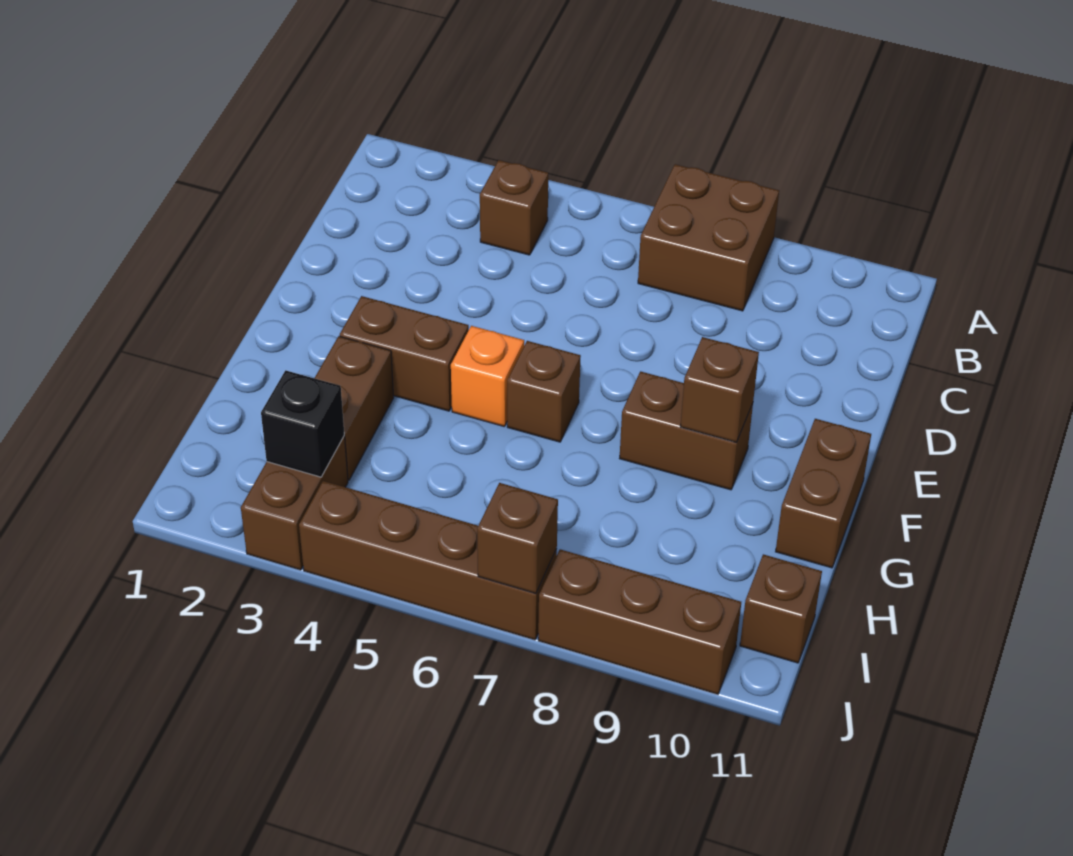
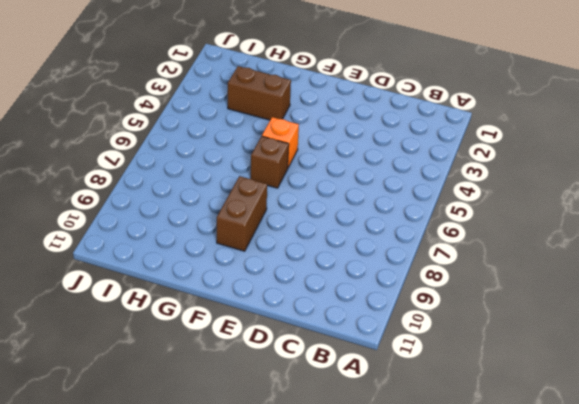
none -> brown brick A7:B8 level 1
none -> brown brick B4 level 1
none -> brown brick F3:F4 level 1

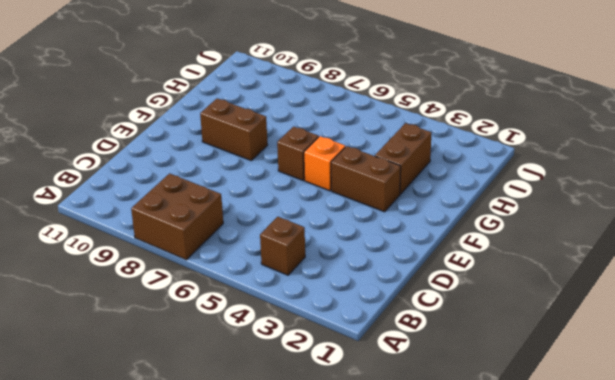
none -> brown brick F11:G11 level 1
none -> brown brick I3:J3 level 1
none -> brown brick I11 level 1

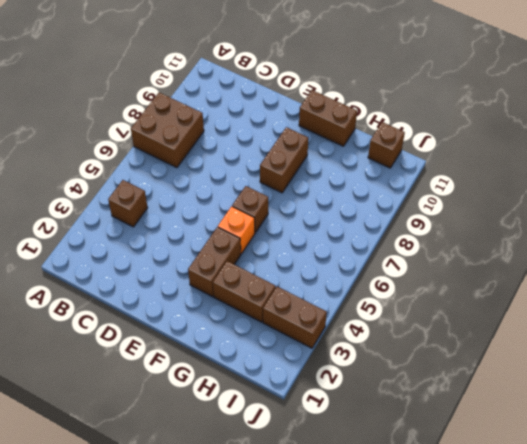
none -> brown brick J4:J7 level 1
none -> brown brick J8:J10 level 1
none -> brown brick F9 level 2

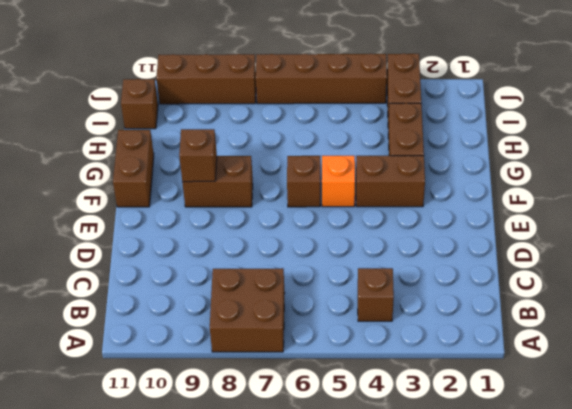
none -> black brick I3 level 2
none -> brown brick J7 level 2

